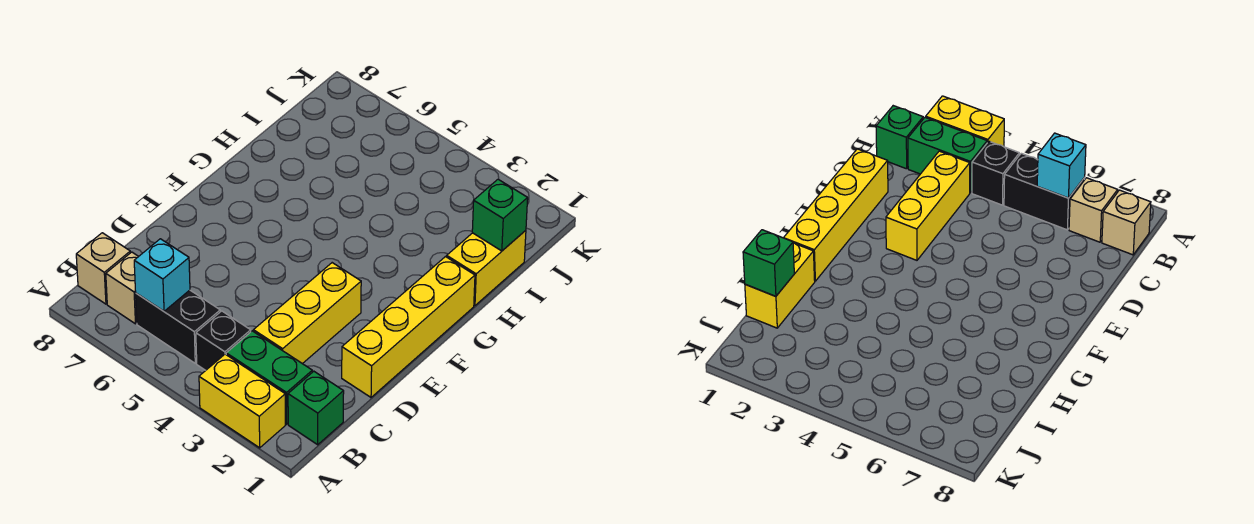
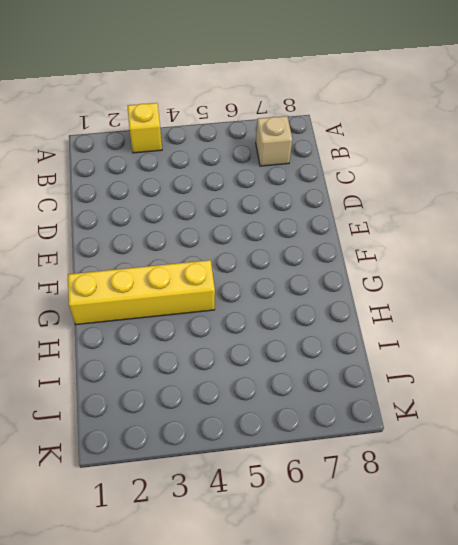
yellow brick A3 level 1 -> yellow brick A2:A3 level 1
yellow brick G1:G4 level 1 -> yellow brick D1:G1 level 1
none -> green brick B1 level 1
none -> green brick B2:B3 level 1
none -> black brick B4 level 1

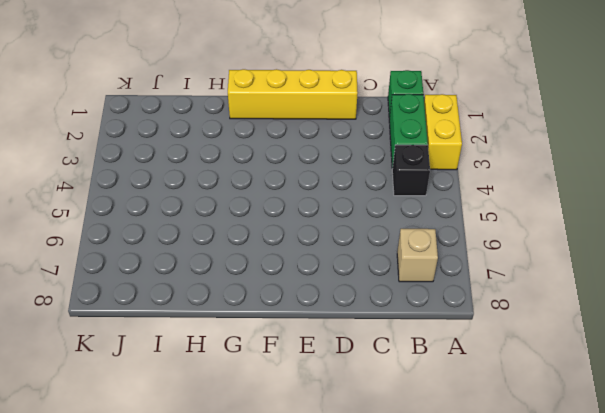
none -> black brick B5:B6 level 1
none -> tan brick B8 level 1
none -> yellow brick C3:E3 level 1

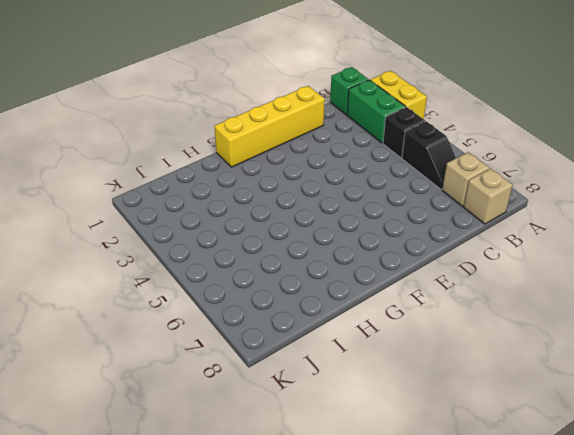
black slope B5:B6 level 1 top 5 -> black brick B5:B6 level 1
none -> yellow brick C3:E3 level 1
none -> yellow brick H1:I1 level 1
none -> cyan brick B6 level 2

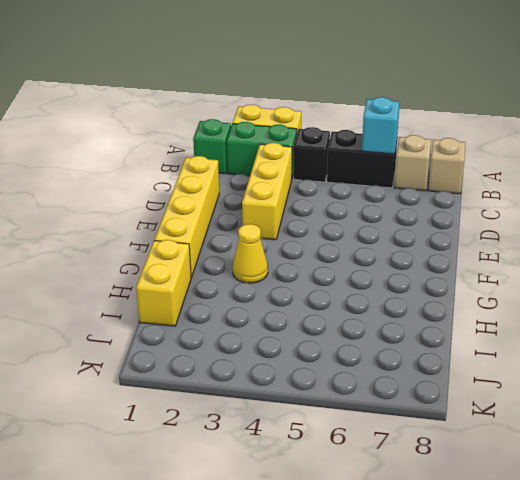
yellow cone G3 level 1 -> none
none -> green brick I1 level 2

